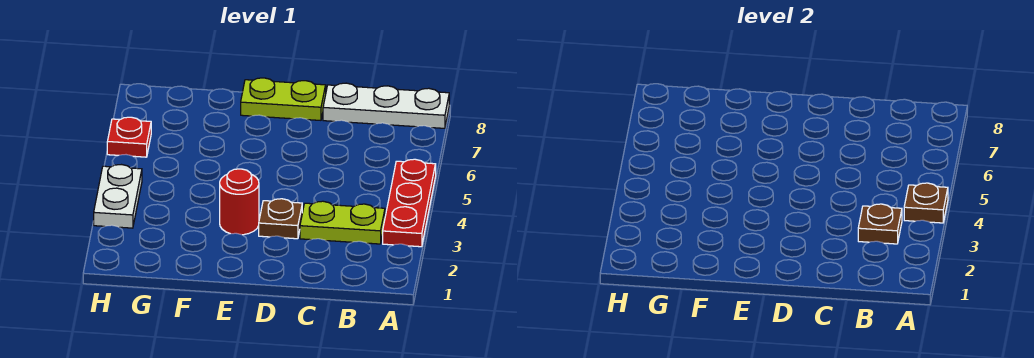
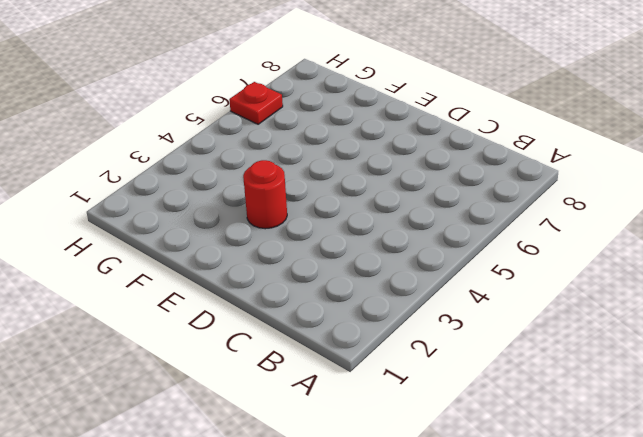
none -> red plate A3:A5 level 1
none -> white plate A8:C8 level 1

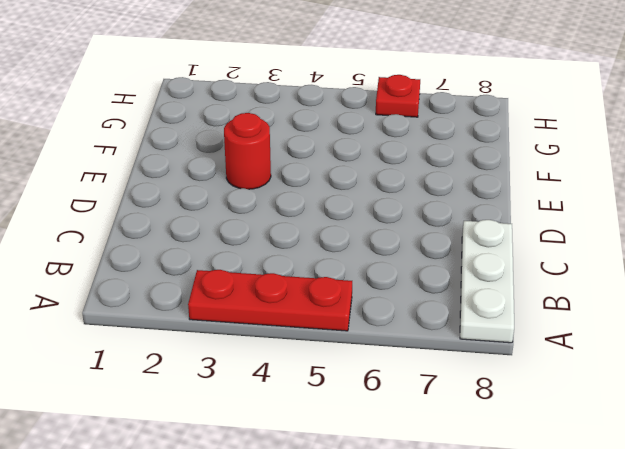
none -> lime plate B3:C3 level 1
none -> brown plate D3 level 1

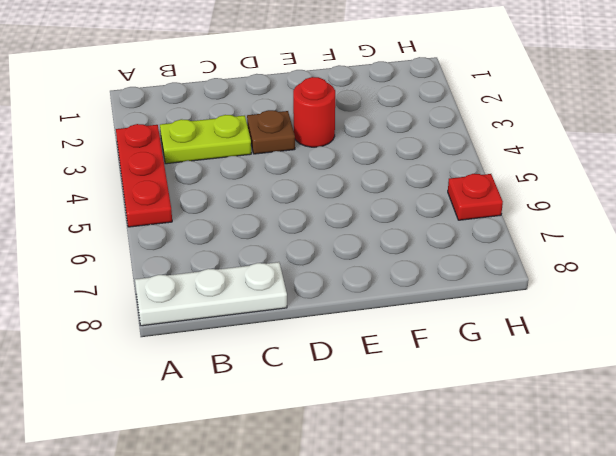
none -> lime plate D8:E8 level 1
none -> white plate H3:H4 level 1

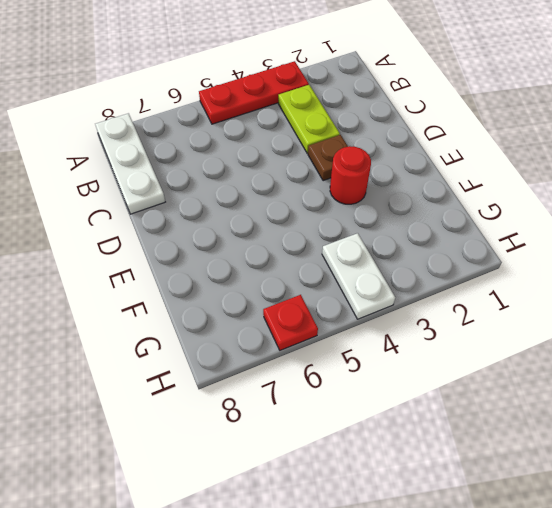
white plate G4:H4 level 1 -> white plate H3:H4 level 1
none -> lime plate D8:E8 level 1
none -> brown plate A4 level 2

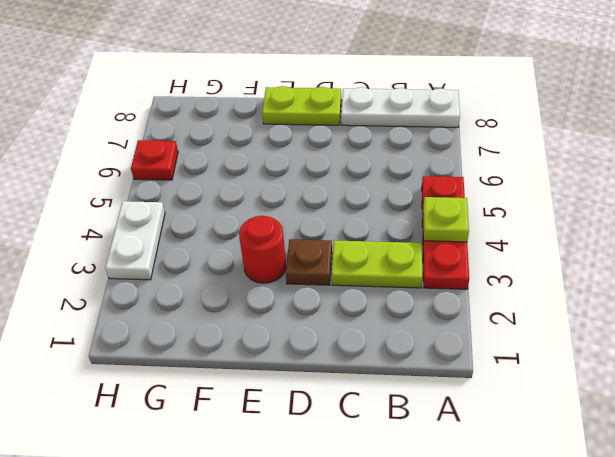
lime plate A4 level 2 -> brown plate A4 level 2
none -> brown plate B3 level 2

